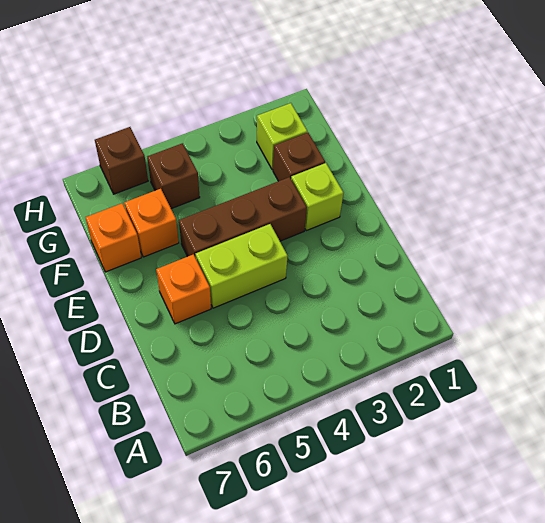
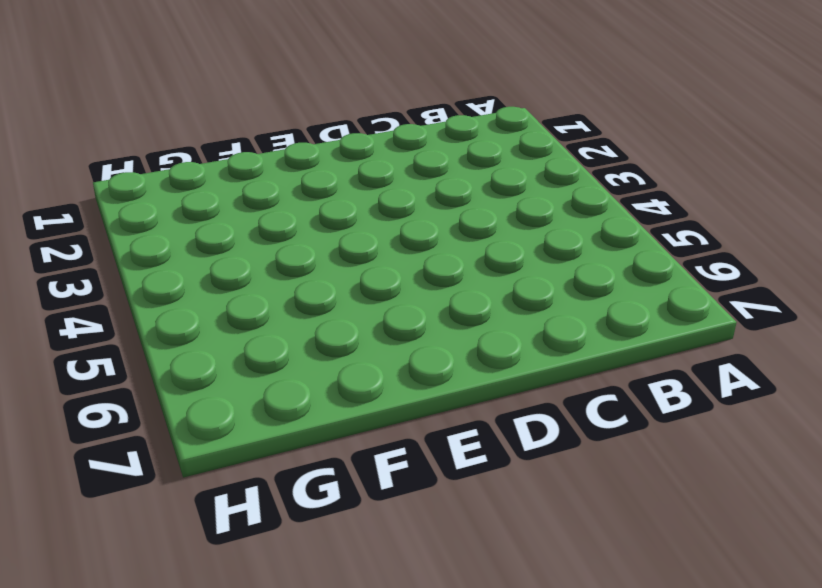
none -> lime brick D4:D5 level 1
none -> orange brick D6 level 1

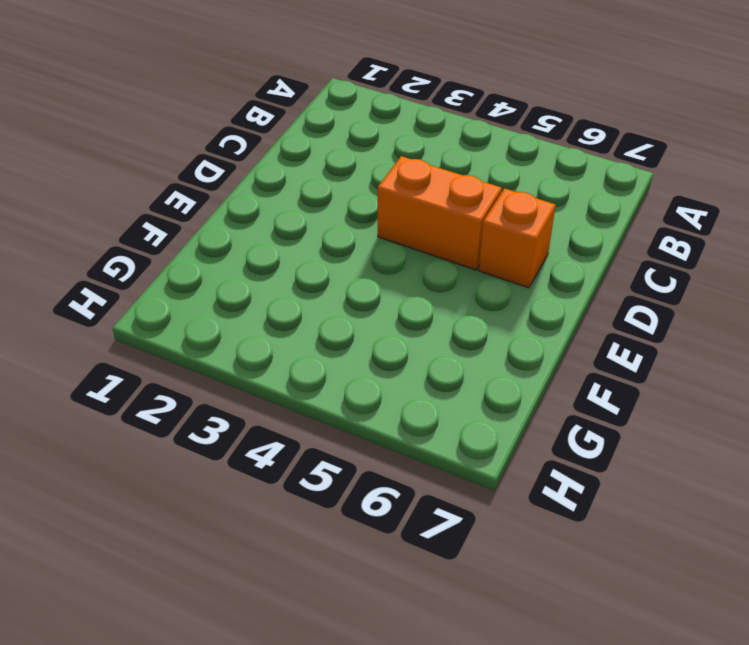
orange brick D4:D5 level 1 -> lime brick D4:D5 level 1
none -> lime brick E2 level 1
none -> brown brick E3:E5 level 1

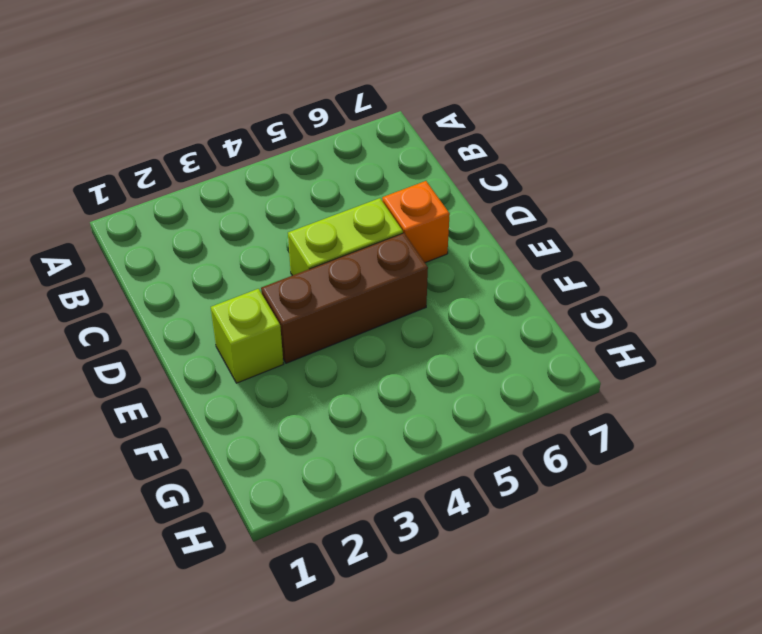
none -> brown brick F2 level 1
none -> orange brick F6 level 1

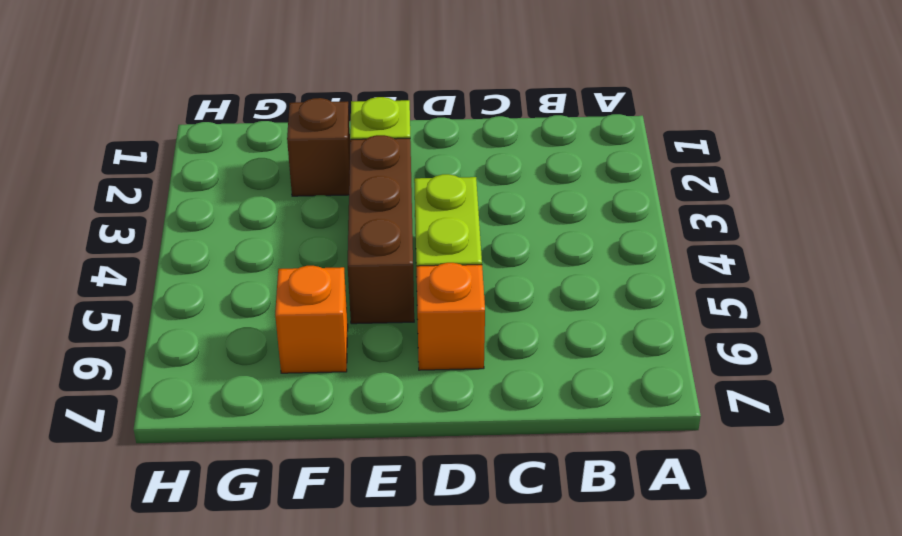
none -> orange brick F7 level 1
none -> lime brick G2 level 1

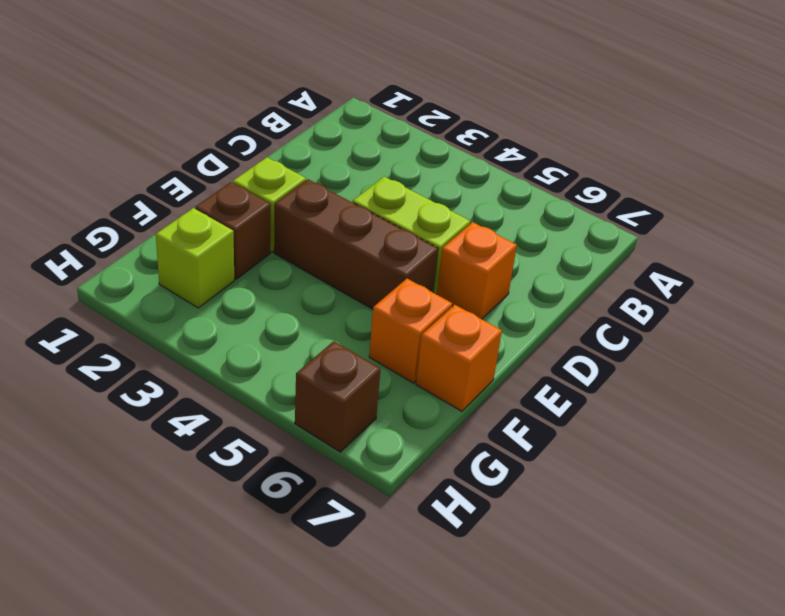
none -> brown brick G5 level 1

